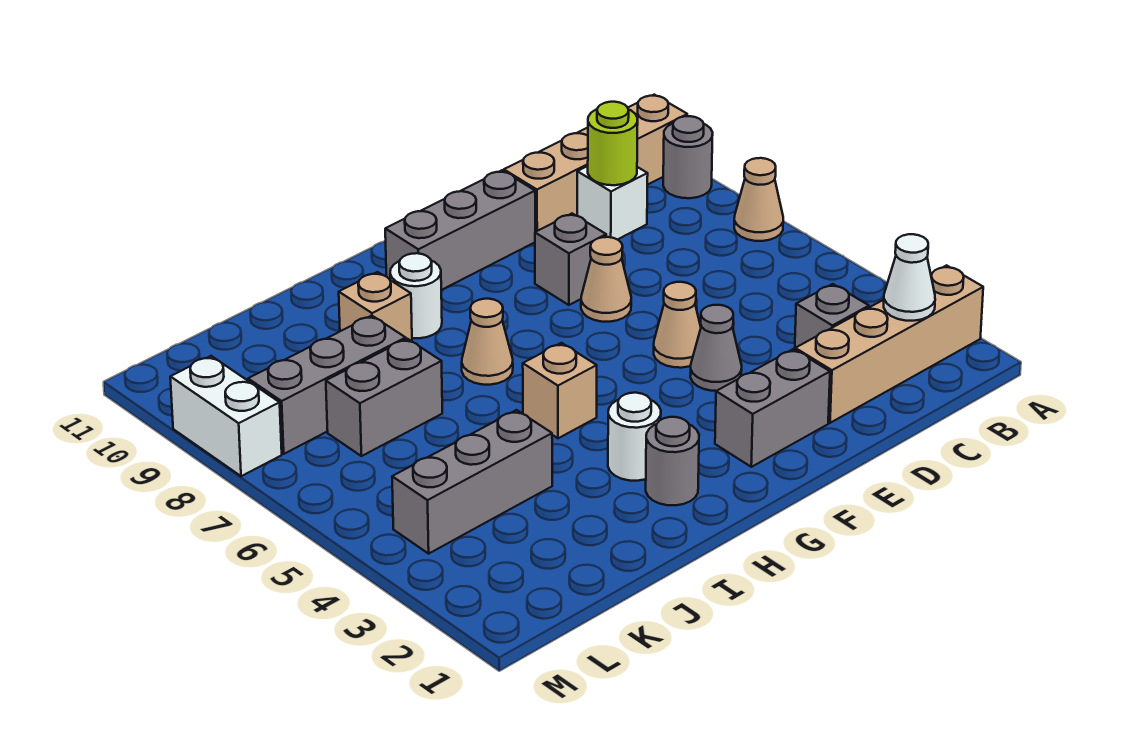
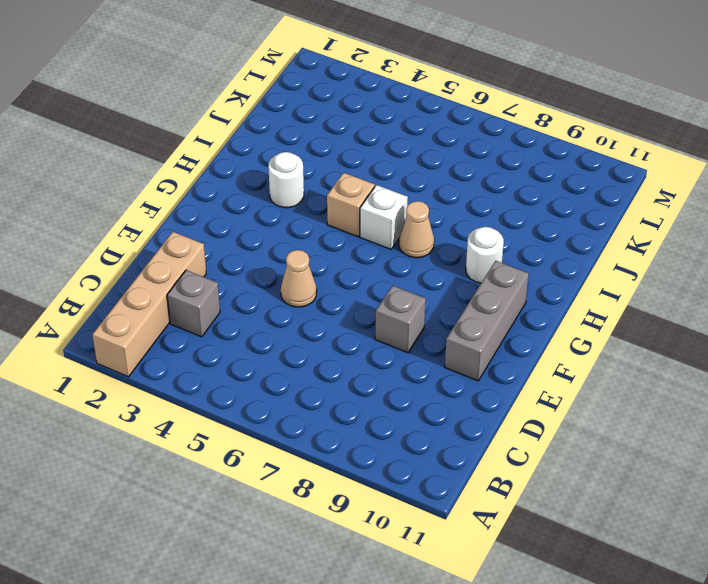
white brick H6 level 1 -> white brick C9 level 1
none -> tan cone A7 level 1
none -> grey round brick A9 level 1
none -> tan brick A10:D10 level 1

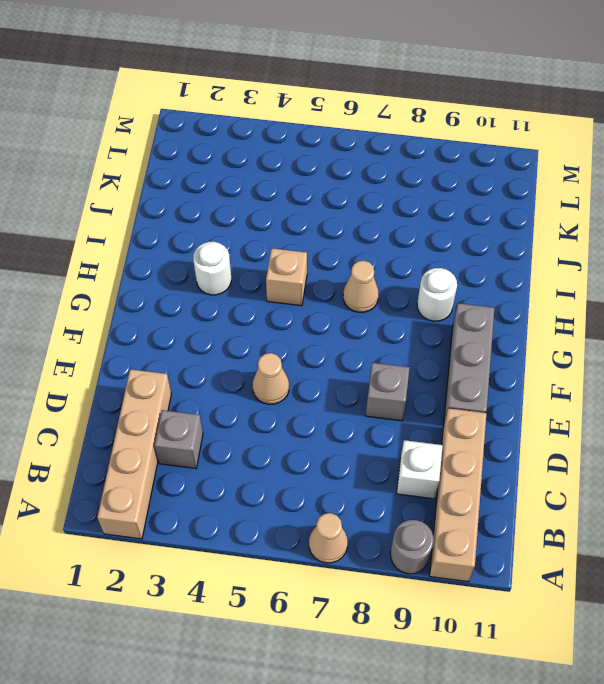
none -> grey brick E2:F2 level 1
none -> grey cone E4 level 1
none -> tan cone E7 level 1

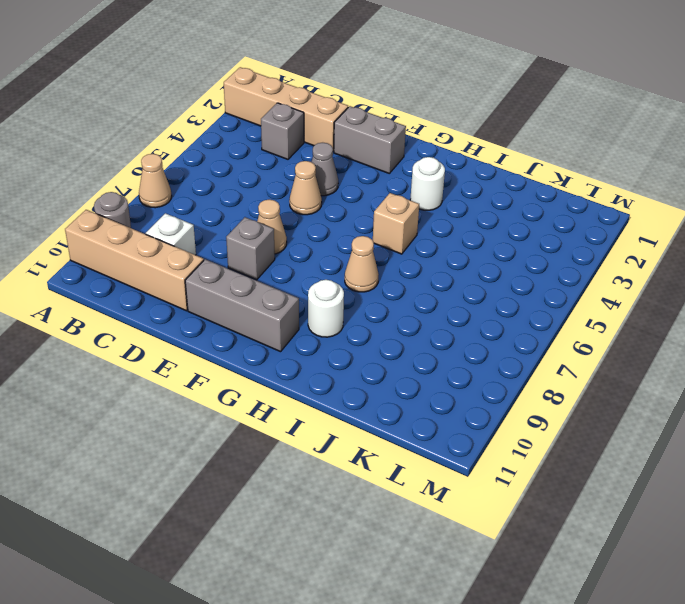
none -> grey round brick H2 level 1
none -> tan brick I9 level 1
none -> grey brick J4:L4 level 1

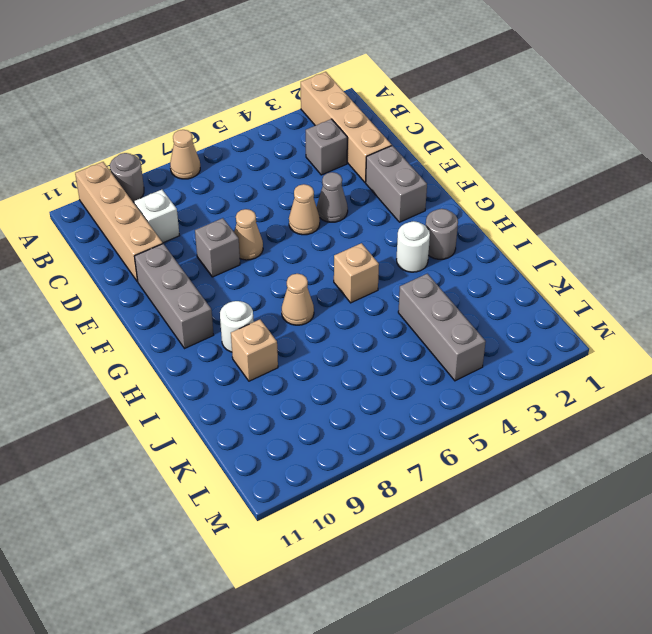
none -> grey brick J7:K7 level 1
none -> grey brick J8:L8 level 1
none -> white brick M8:M9 level 1

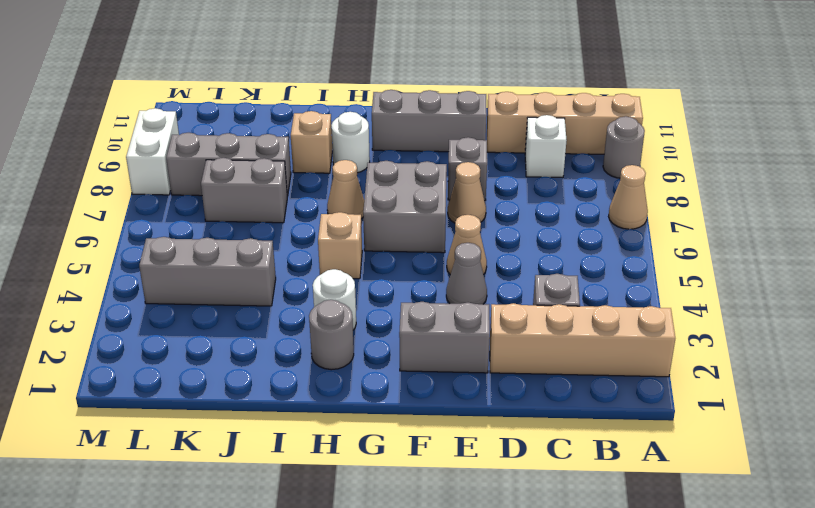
grey brick F6:G7 level 1 -> none
none -> white cone B2 level 2
none -> lime round brick C9 level 2

